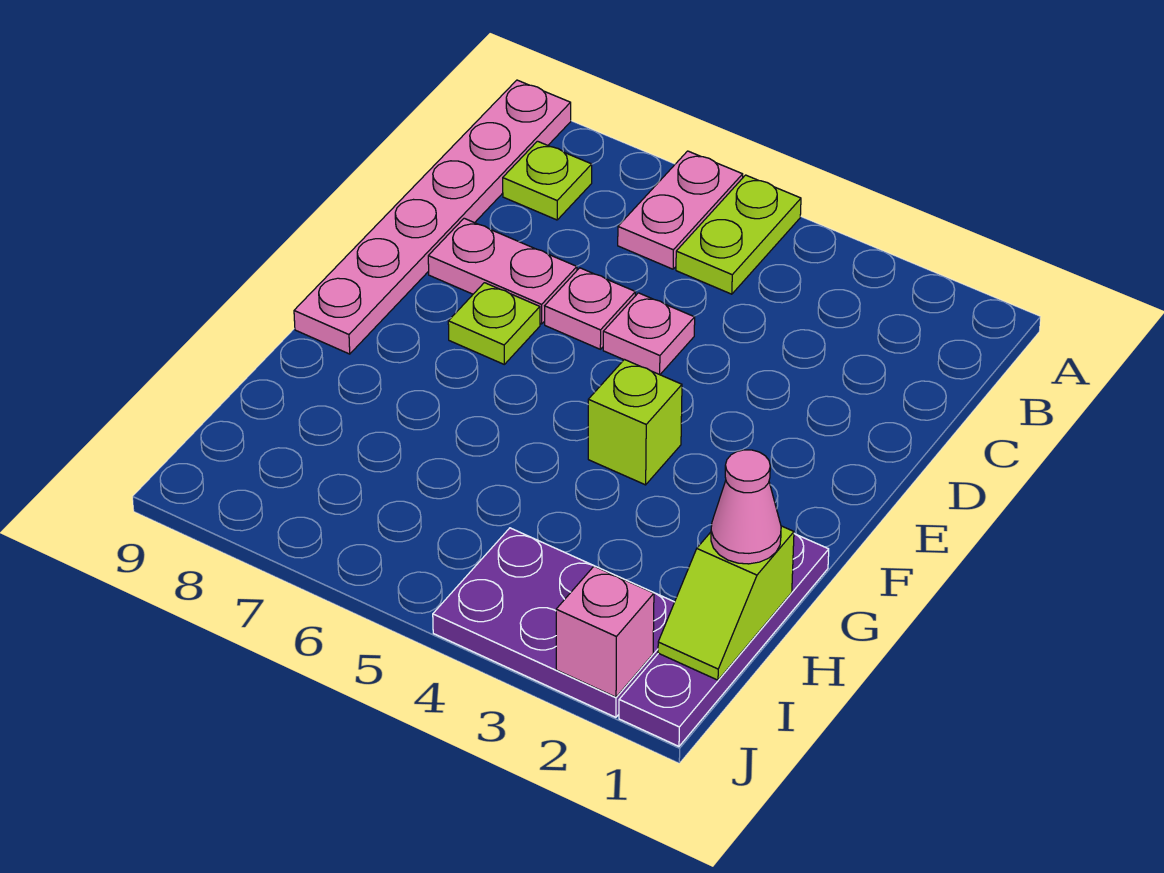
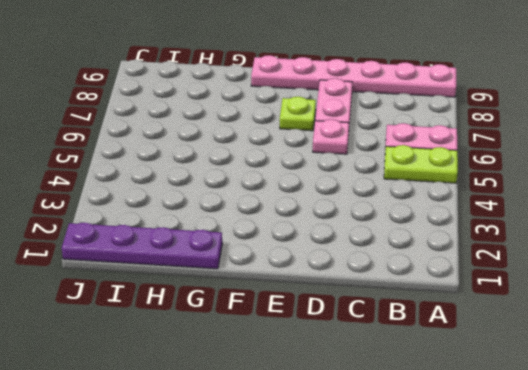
none -> lime plate B8 level 1
none -> pink plate D5 level 1
none -> lime brick F4 level 1

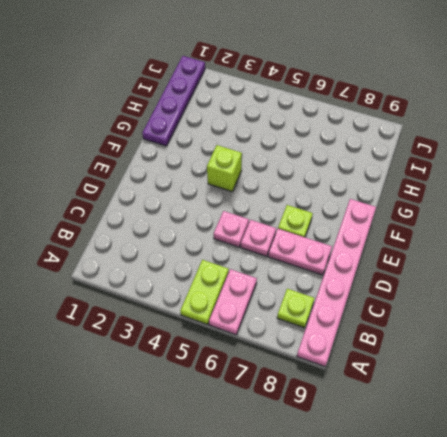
none -> purple plate I2:J4 level 1
none -> lime slope H1:I1 level 2 top H
none -> pink brick J2 level 2

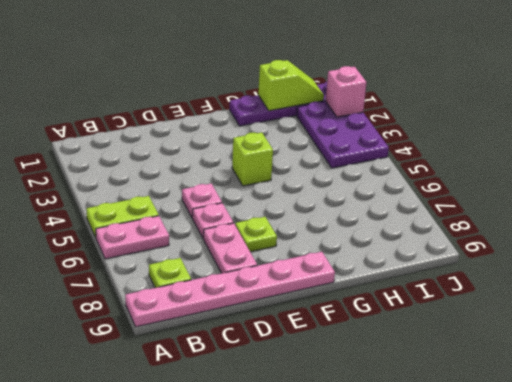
none -> pink cone H1 level 3

